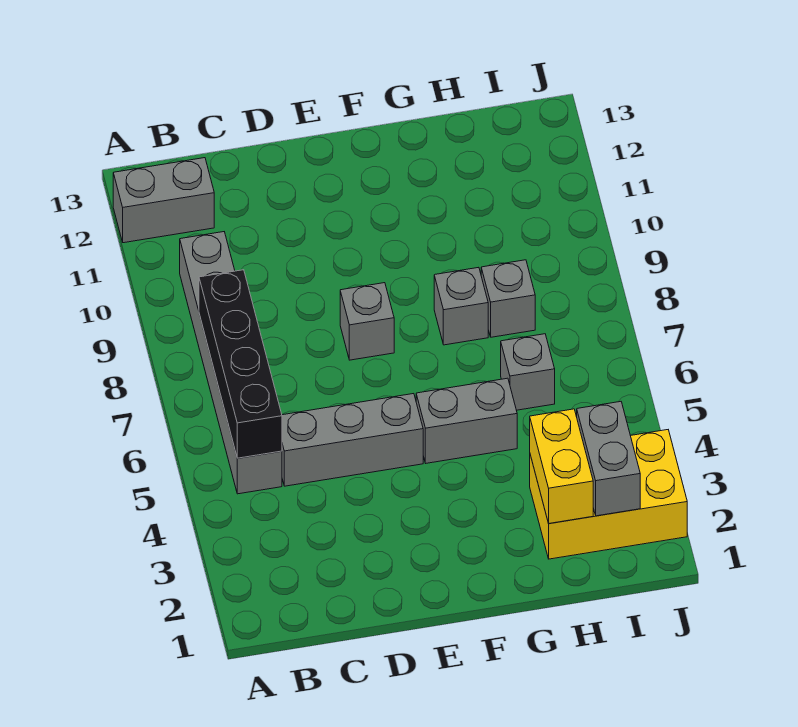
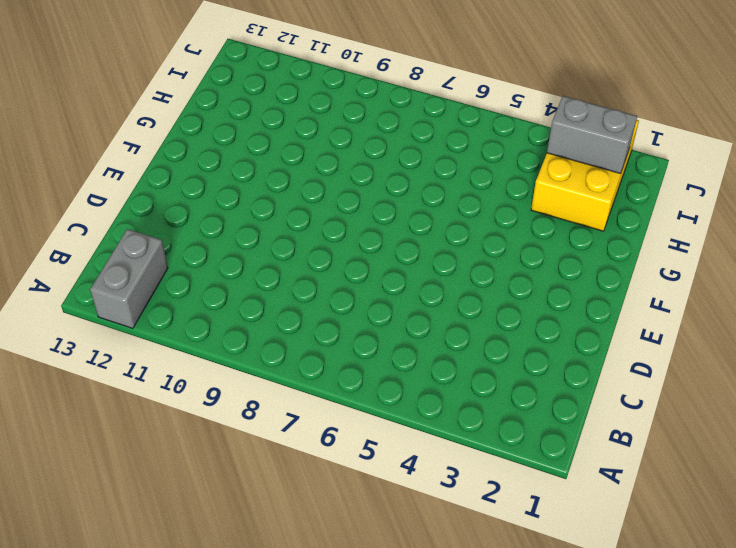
none -> grey brick B5:B10 level 1
none -> grey brick C5:E5 level 1
none -> grey brick E8 level 1

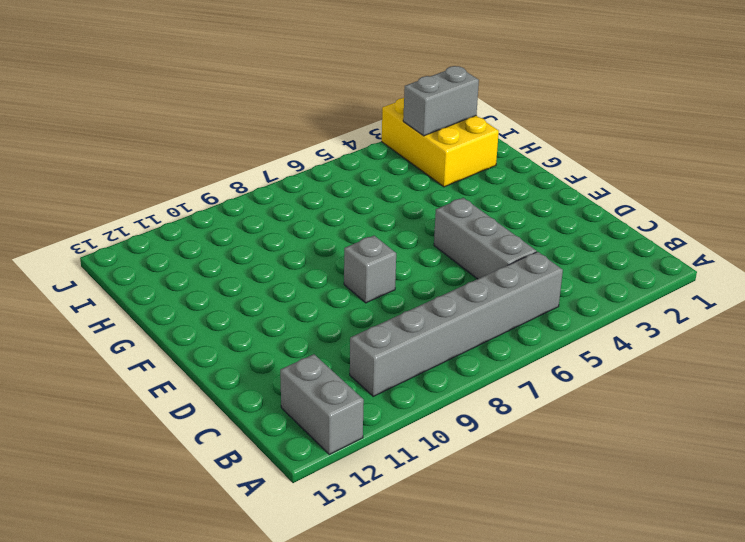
none -> grey brick F5:G5 level 1
none -> grey brick G8 level 1
none -> grey brick H6 level 1

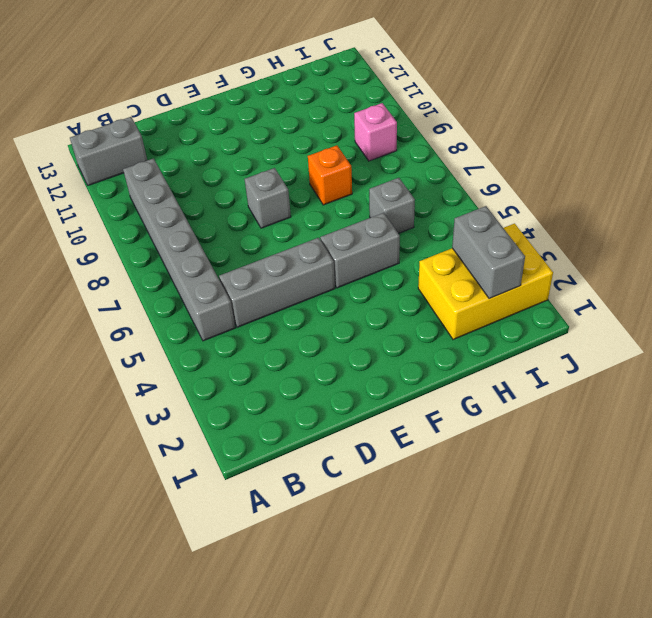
orange brick G8 level 1 -> grey brick G8 level 1
pink brick I9 level 1 -> none
none -> grey brick H8 level 1
none -> black brick B5:B8 level 2
none -> yellow brick H2:H3 level 2

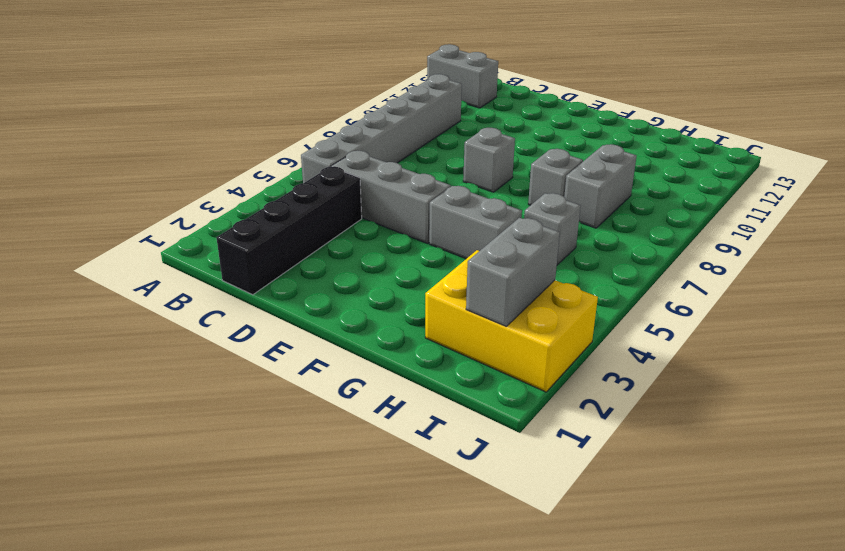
black brick C1:C4 level 1 -> black brick B5:B8 level 2
grey brick H8:H9 level 1 -> grey brick H8 level 1
none -> yellow brick H2:H3 level 2

